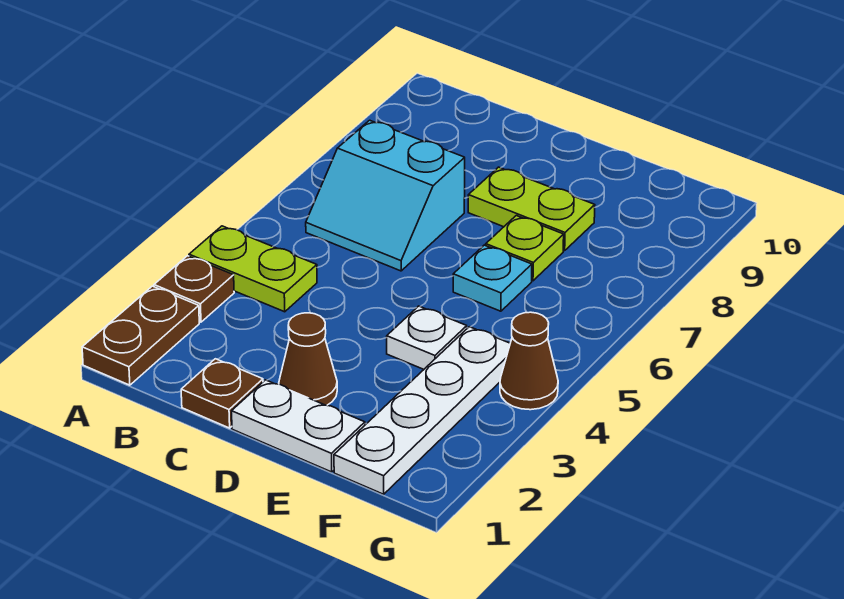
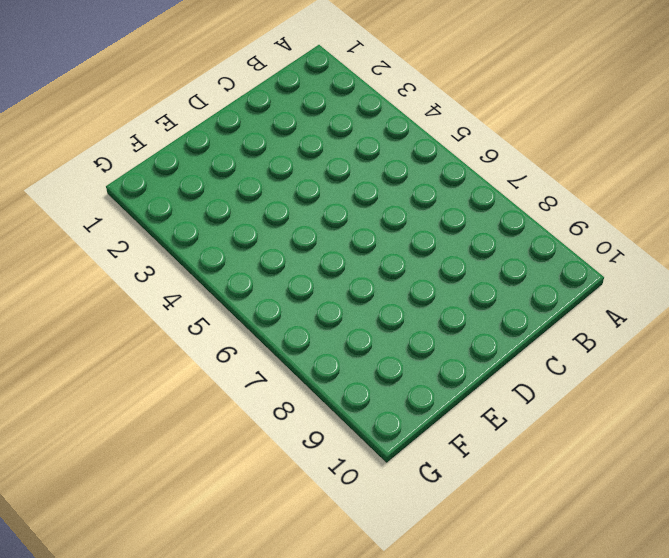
none -> brown plate A1:A2 level 1
none -> brown plate A3 level 1
none -> lime plate A4:B4 level 1

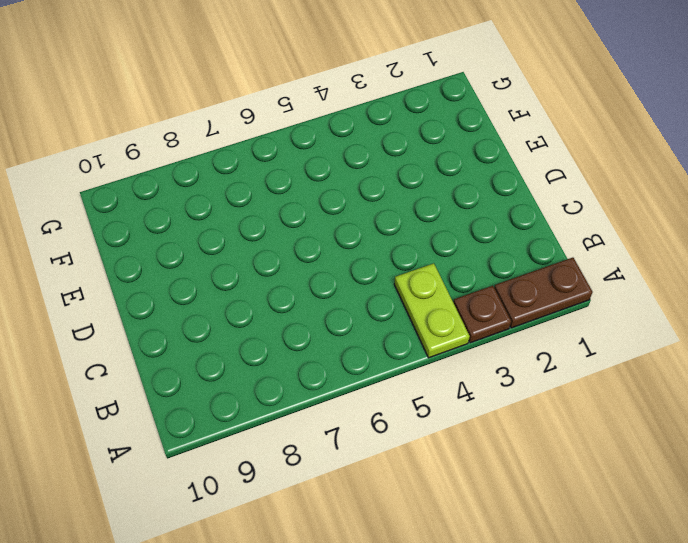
none -> cyan slope B6:C7 level 1 top 7
none -> brown plate C1 level 1
none -> white plate D1:E1 level 1

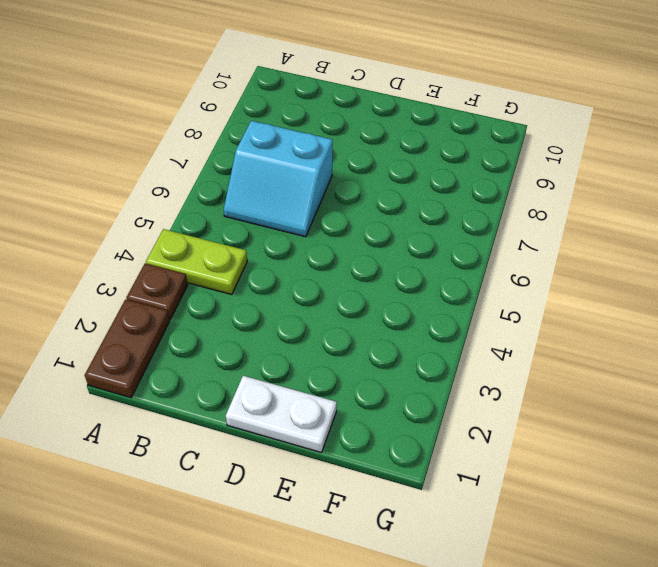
none -> brown plate C1 level 1
none -> brown cone D2 level 1
none -> lime plate D8:E8 level 1

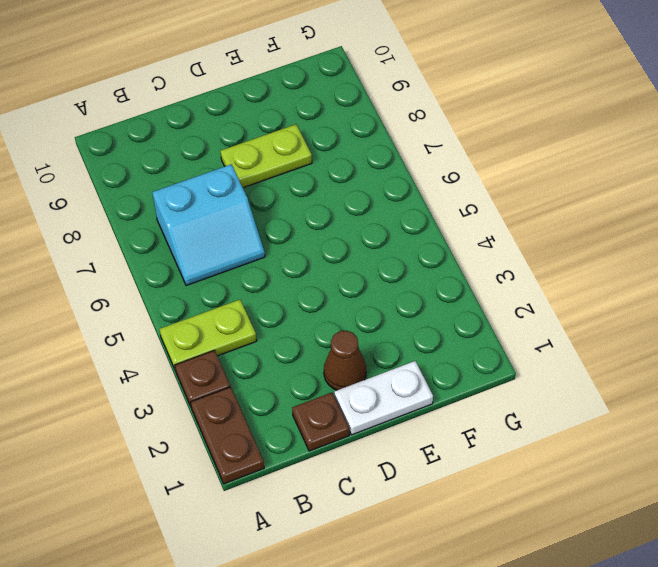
none -> white plate E4 level 1
none -> cyan plate E6 level 1
none -> lime plate E7 level 1

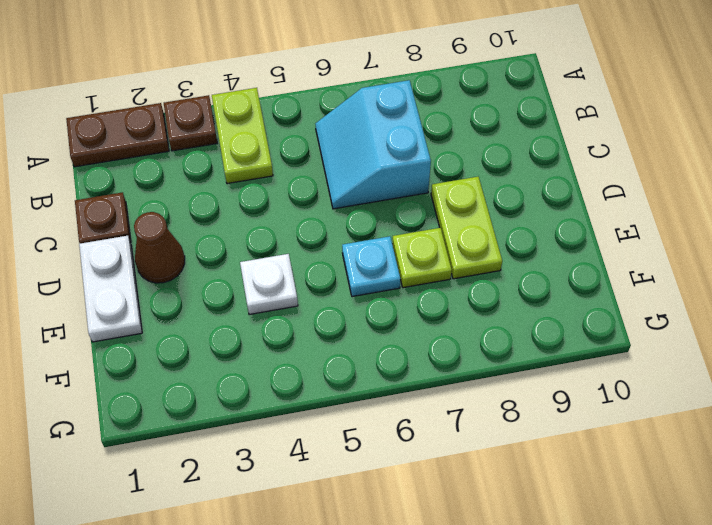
none -> white plate F1:F4 level 1
none -> brown cone G4 level 1

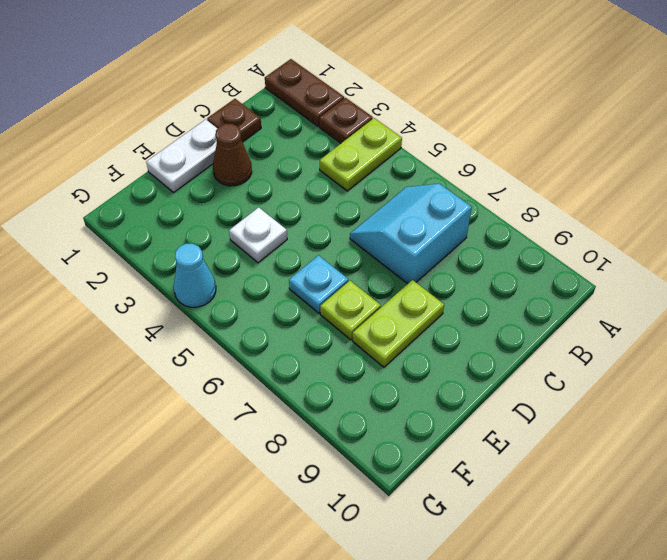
cyan cone G4 level 1 -> brown cone G4 level 1
none -> white plate F1:F4 level 1

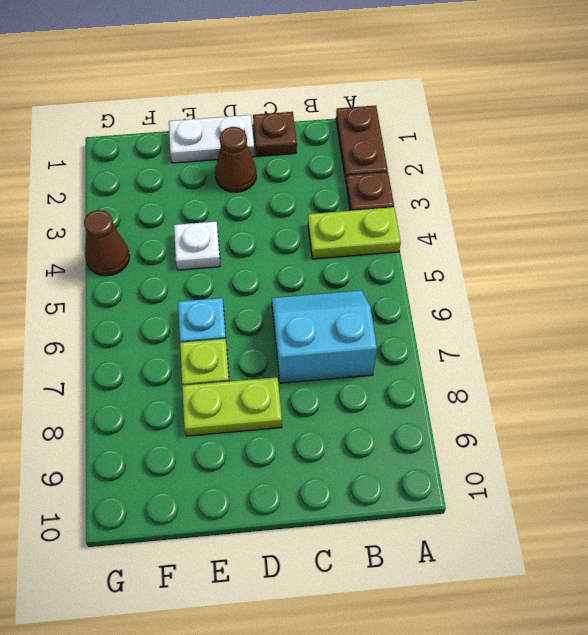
none -> white plate F1:F4 level 1

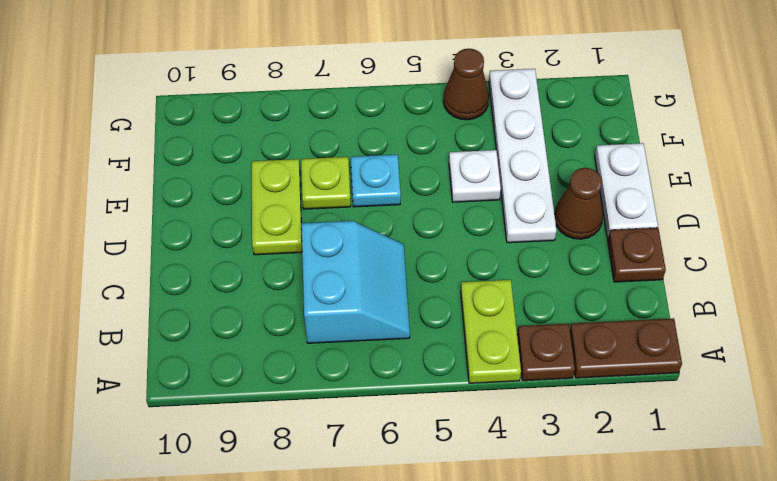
white plate D3:G3 level 1 -> white plate F1:F4 level 1

